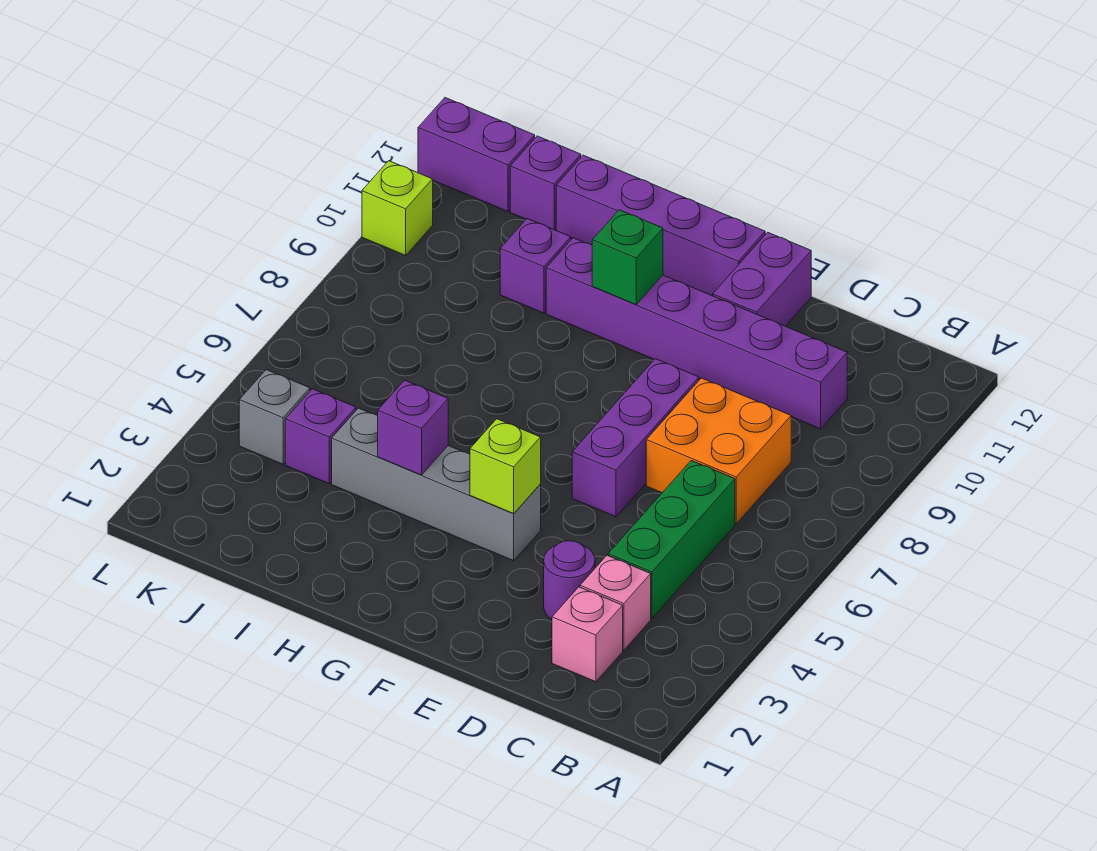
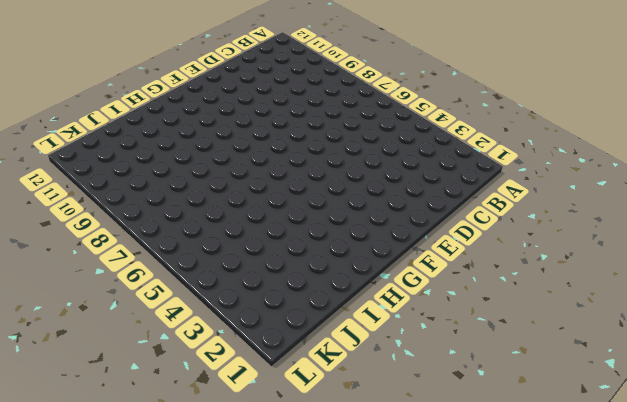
none -> pink brick C2 level 1
none -> pink brick C3 level 1
none -> green brick C4:C6 level 1

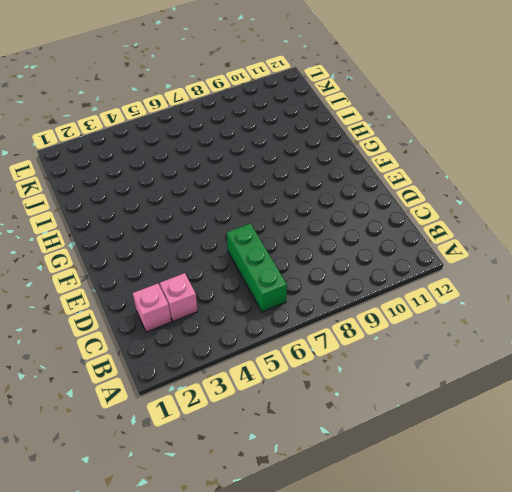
green brick B6:D6 level 1 -> green brick C4:C6 level 1
none -> orange brick C7:D8 level 1
none -> purple brick C10:H10 level 1
none -> purple round brick D3 level 1

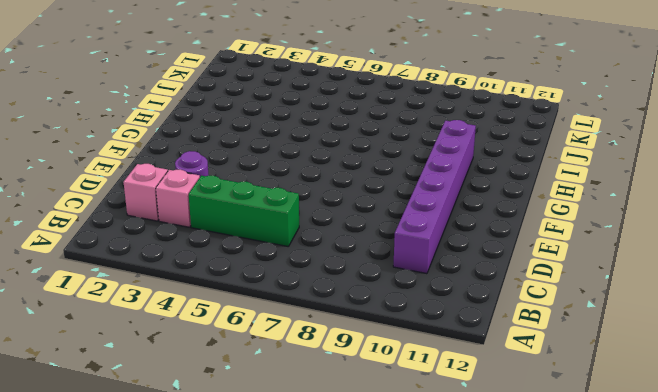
none -> orange brick C7:D8 level 1
none -> purple brick E6:E8 level 1
none -> purple brick E11:E12 level 1

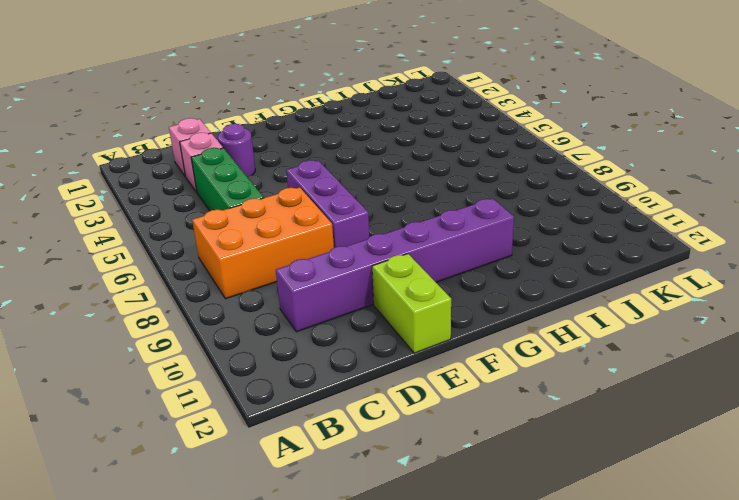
orange brick B7:D8 level 1 -> orange brick C7:D8 level 1
lime brick E11:E12 level 1 -> purple brick E11:E12 level 1
none -> grey brick F4:I4 level 1
none -> purple brick F12:I12 level 1
none -> purple brick I10 level 1

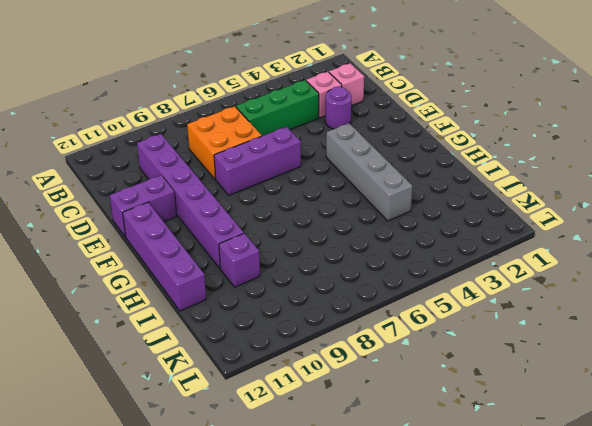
none -> purple brick J4 level 1
none -> purple brick J12 level 1
none -> grey brick K4 level 1

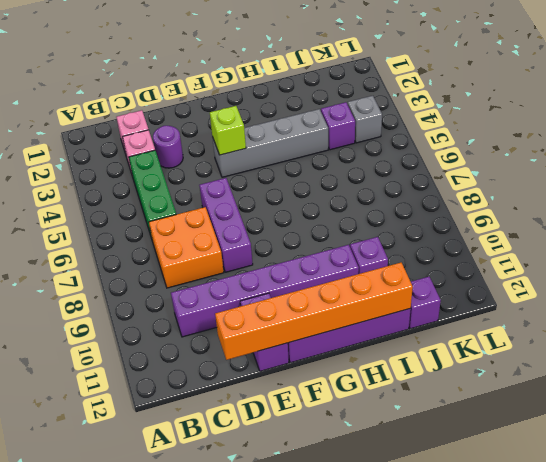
orange brick D12:I12 level 2 -> none
none -> purple brick K12:L12 level 1
none -> lime brick L10 level 1
none -> green brick G10 level 2

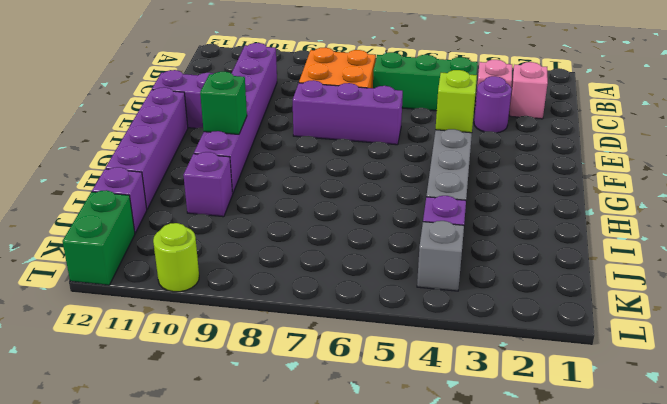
green brick K12:L12 level 1 -> purple brick K12:L12 level 1
lime round brick L10 level 1 -> lime brick L10 level 1
none -> purple brick H4 level 2

